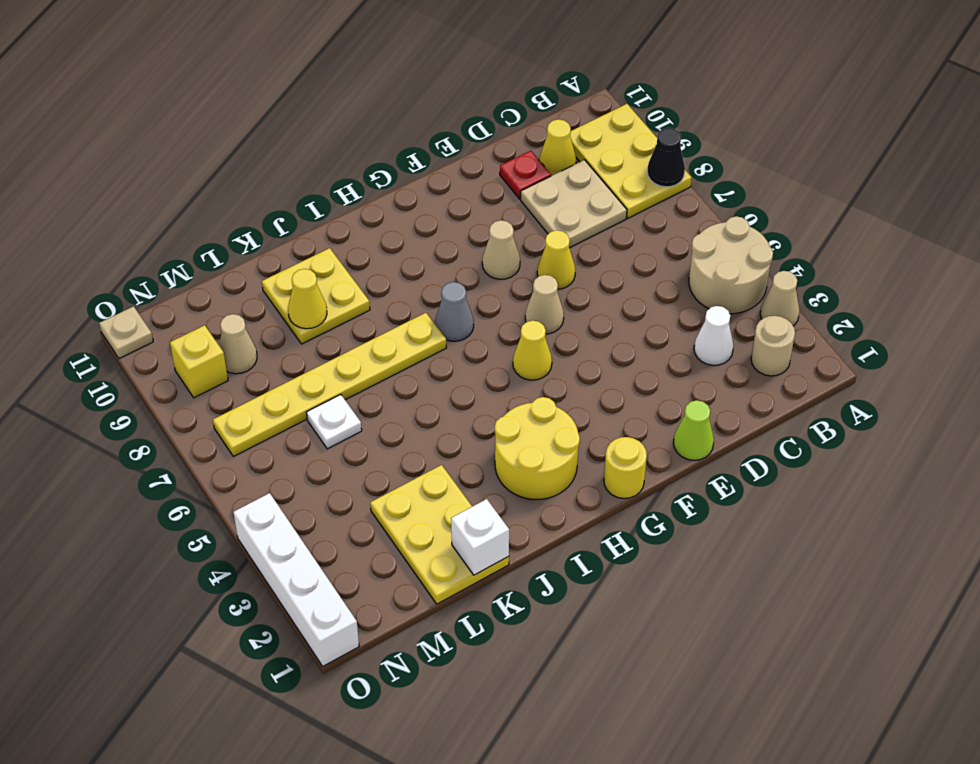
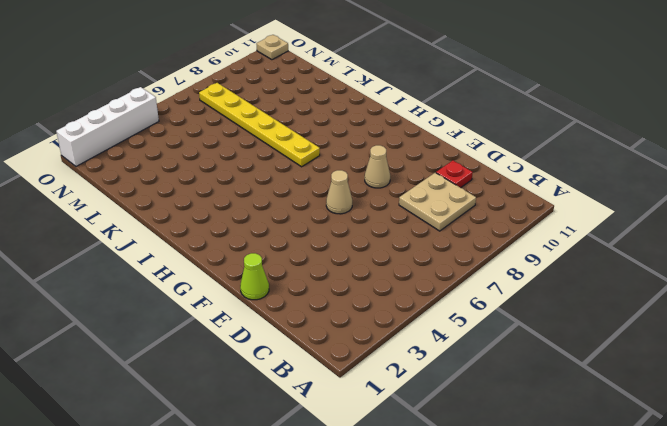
none -> tan cone A3 level 1
none -> tan round brick A4:B5 level 1
none -> yellow plate A8:B10 level 1

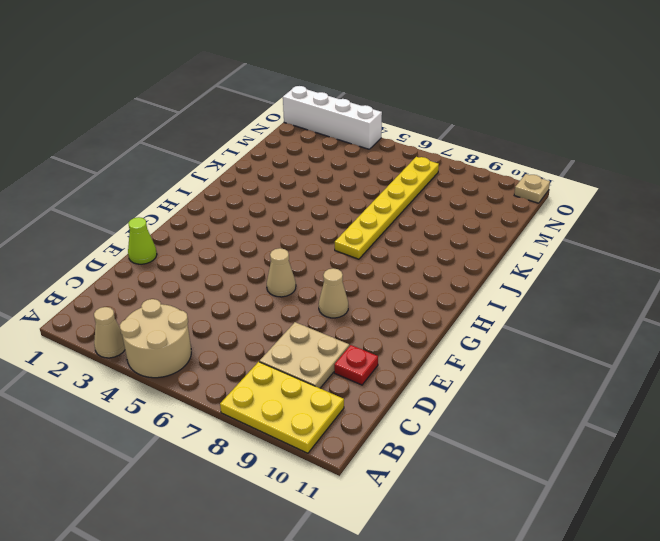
none -> tan round brick B2 level 1
none -> white cone C3 level 1
none -> yellow cone C10 level 1

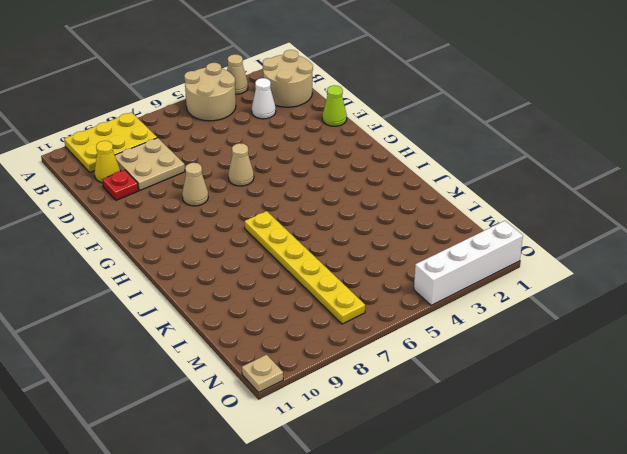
tan round brick B1:C2 level 1 -> tan round brick B2 level 1
none -> yellow cone E7 level 1
none -> yellow round brick G1 level 1
none -> yellow cone G5 level 1

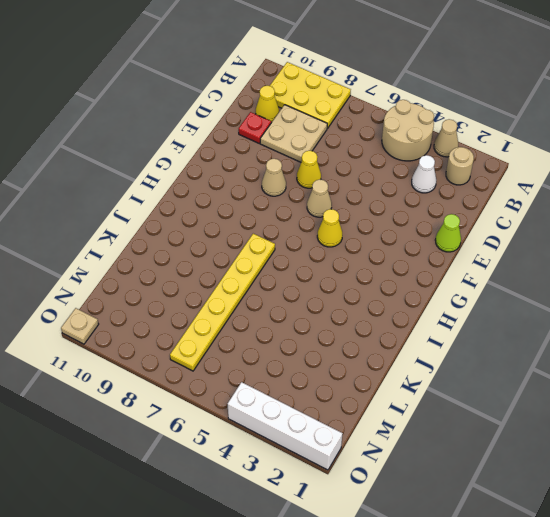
none -> yellow round brick G1 level 1
none -> yellow round brick H2:I3 level 1
none -> grey cone H7 level 1

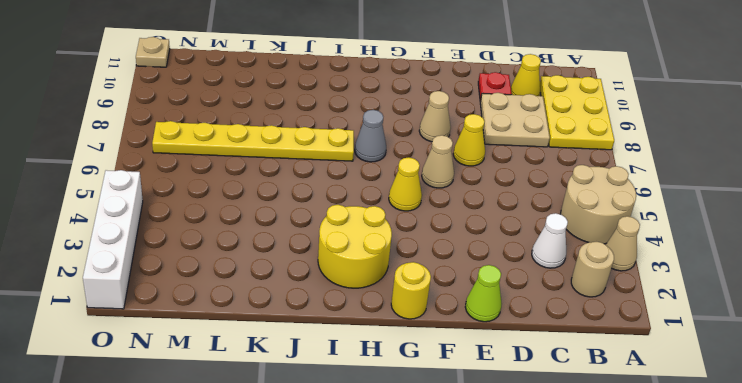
none -> yellow plate J9:K10 level 1
none -> yellow plate K1:L3 level 1
none -> white plate L6 level 1

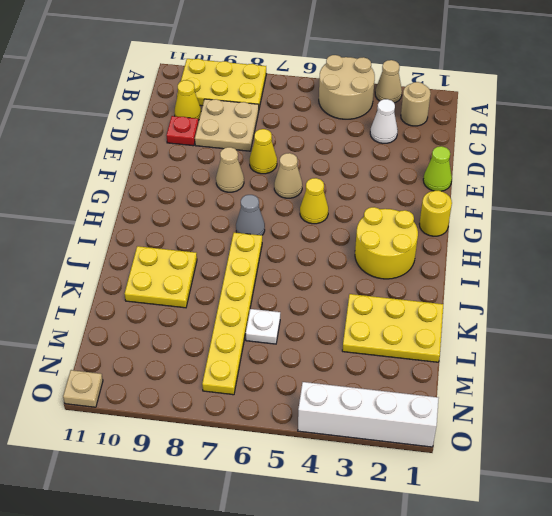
none -> tan cone M9 level 1
none -> yellow brick N9 level 1
none -> black cone A8 level 2

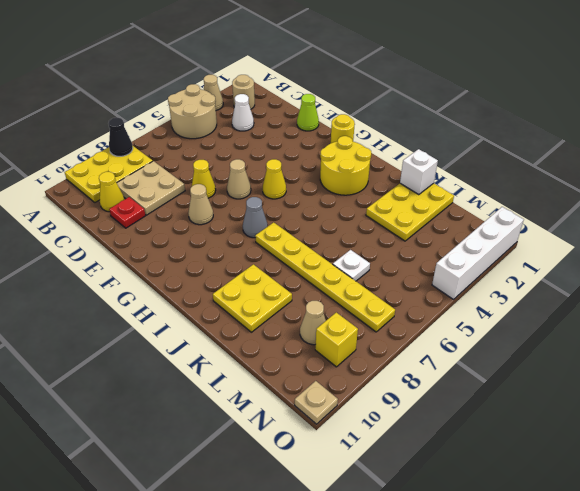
none -> yellow cone K9 level 2

